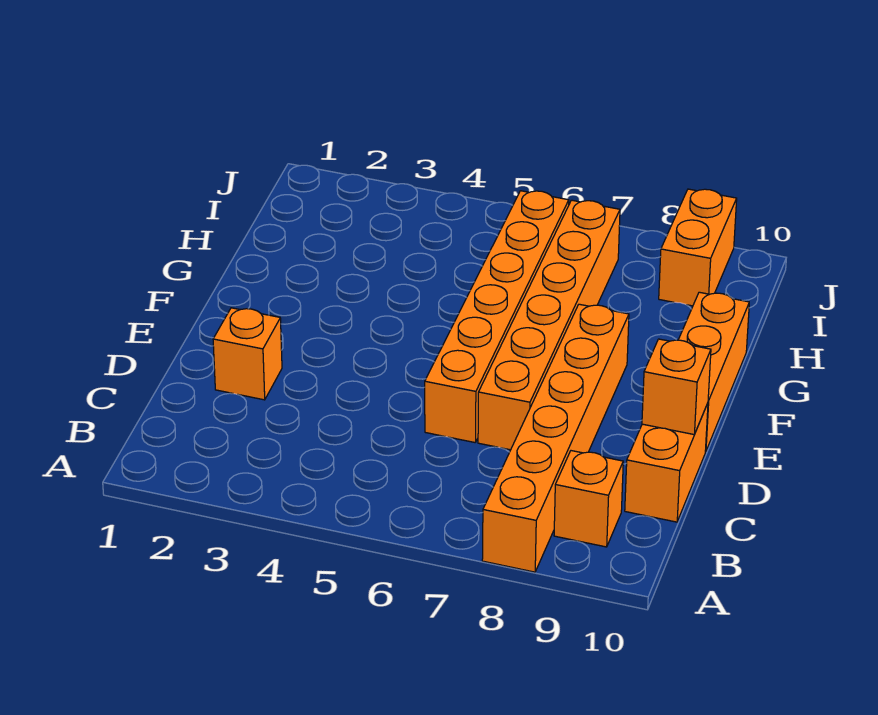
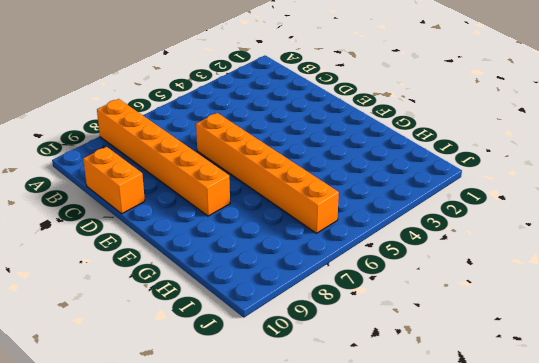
none -> orange brick B9 level 1
none -> orange brick D2 level 1

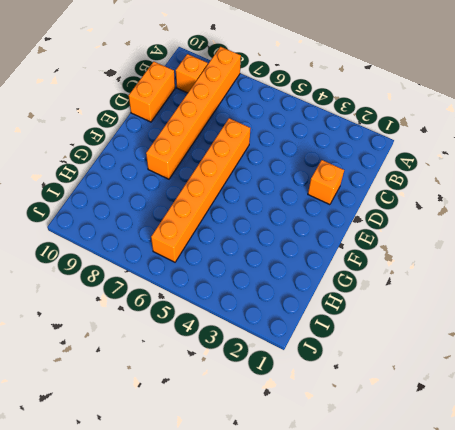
none -> orange brick D7:I7 level 1
none -> orange brick E10:G10 level 1

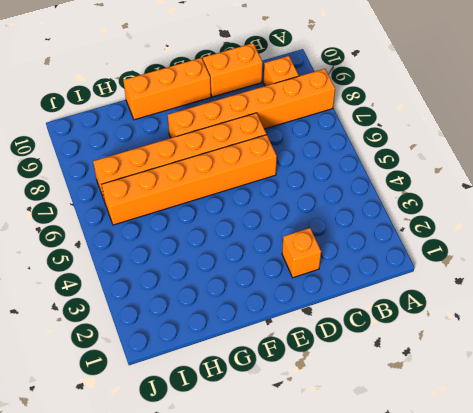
none -> orange brick I9:J9 level 1
none -> orange brick D10 level 2

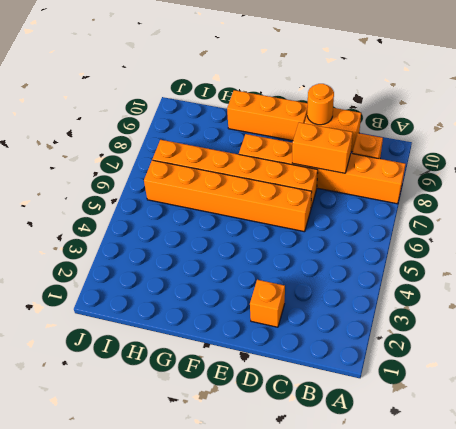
orange brick C8:D8 level 2 -> orange brick I9:J9 level 1
orange round brick D10 level 2 -> orange brick D10 level 2

